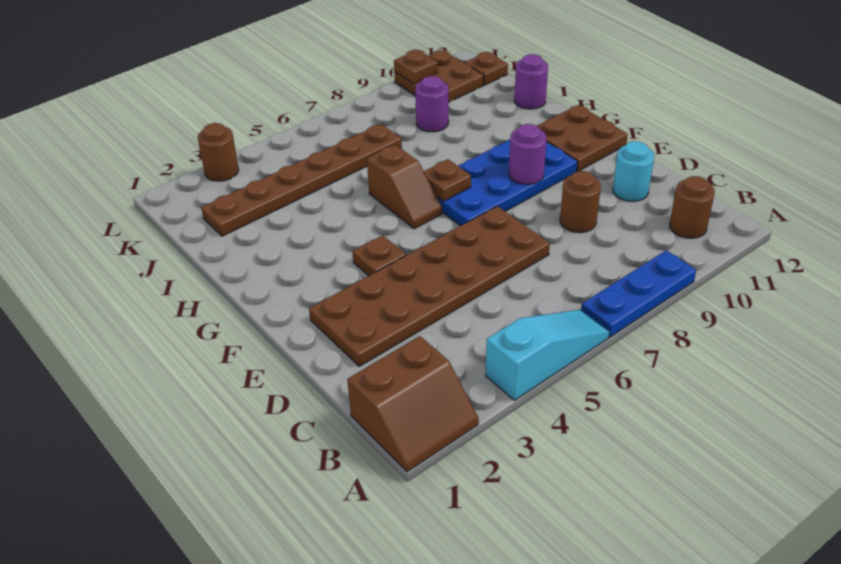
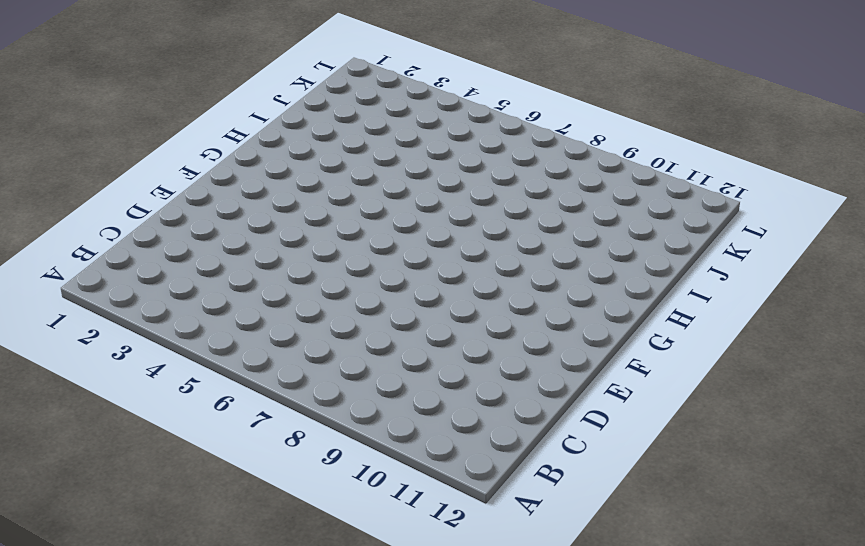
none -> brown slope A1:B2 level 1 top B
none -> cyan slope A4:A6 level 1 top 4
none -> blue plate A7:A9 level 1

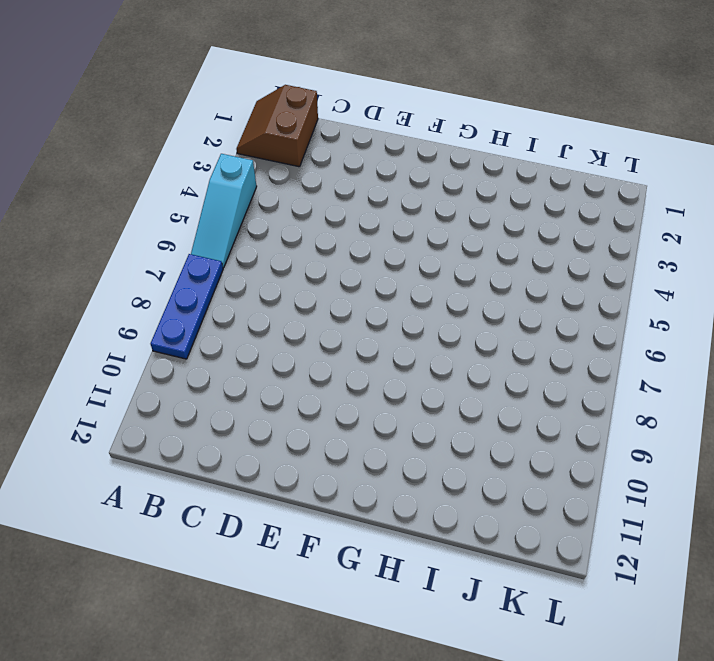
none -> brown round brick B11 level 1
none -> brown plate D2:E7 level 1
none -> brown round brick D9 level 1

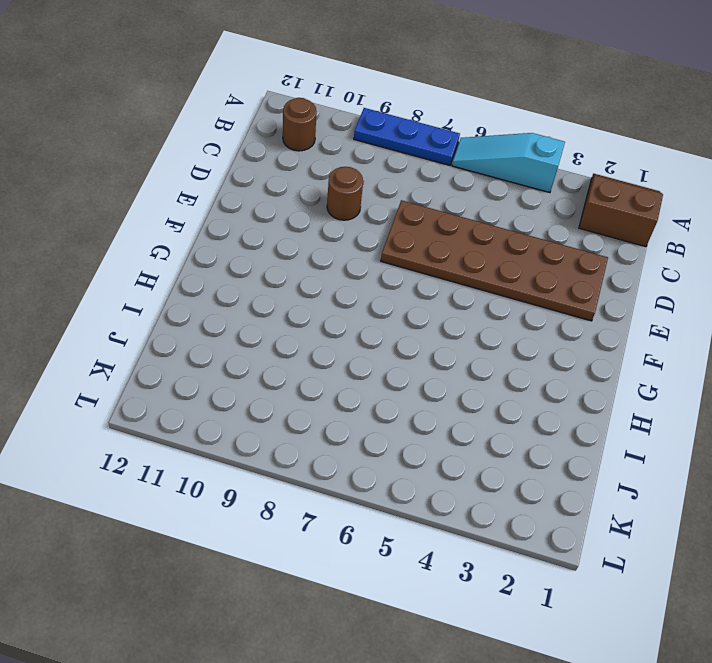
none -> cyan round brick D11 level 1
none -> brown plate F4 level 1
none -> blue plate F7:G10 level 1

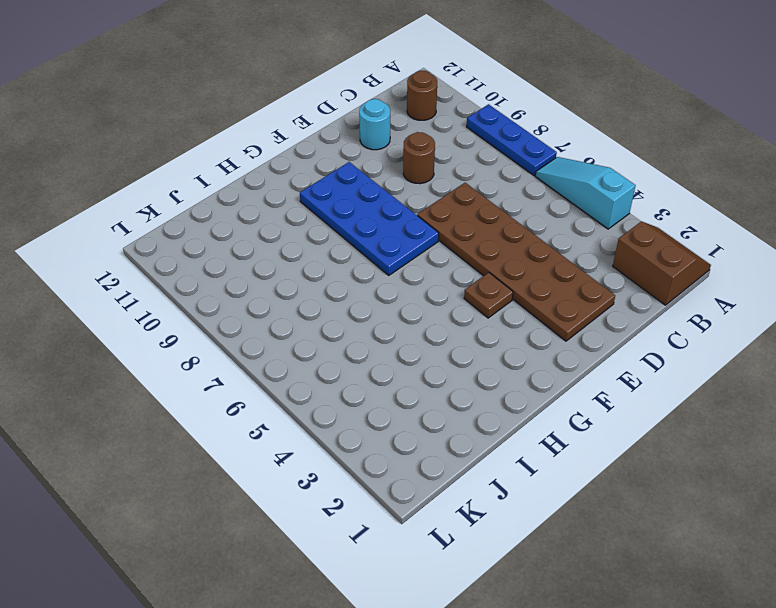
none -> brown plate F11:G12 level 1
none -> brown slope G6:H6 level 1 top H
none -> purple round brick I12 level 1

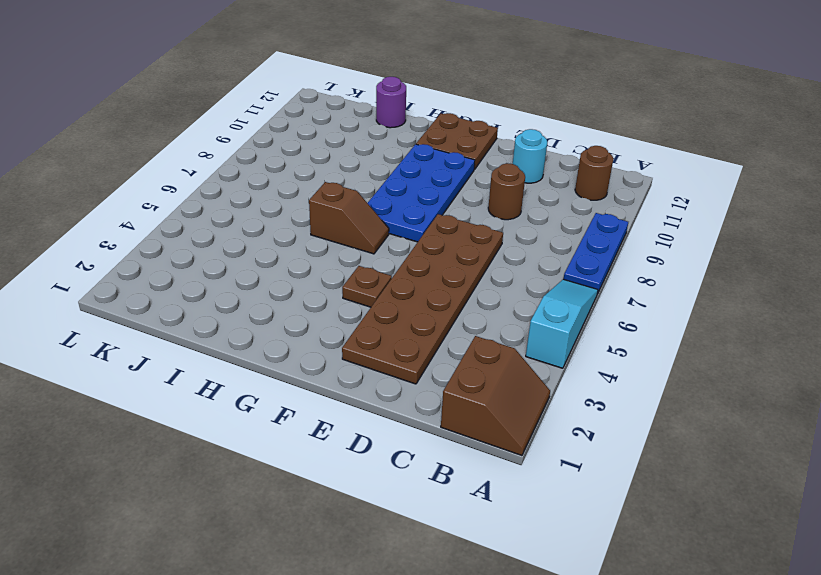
none -> brown plate J2:J7 level 1
none -> purple round brick J9 level 1
none -> brown plate K10:L11 level 1

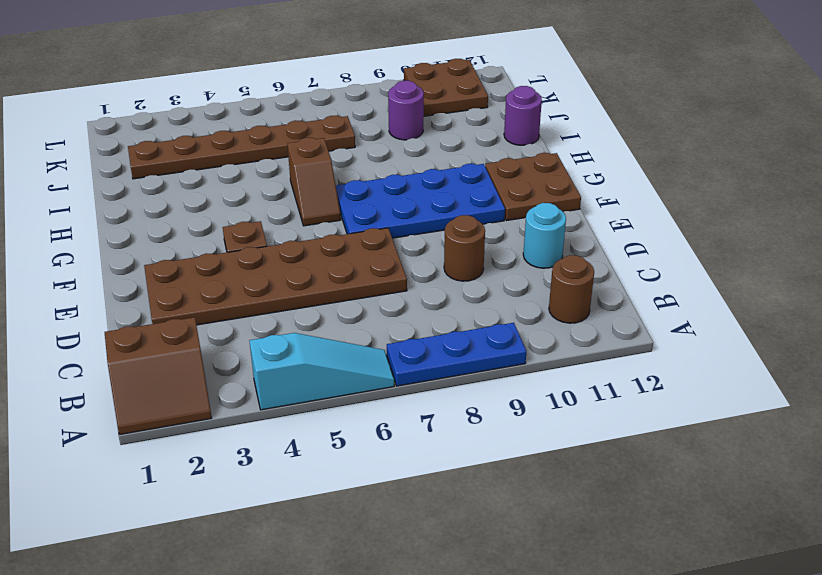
none -> brown plate K12 level 1
none -> brown round brick L3 level 1
none -> purple round brick F9 level 2

